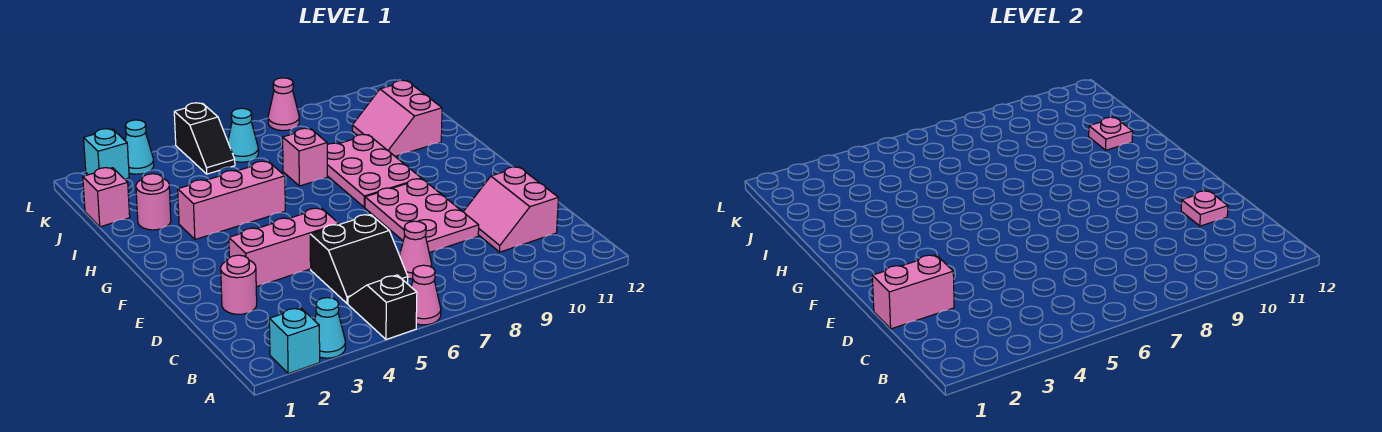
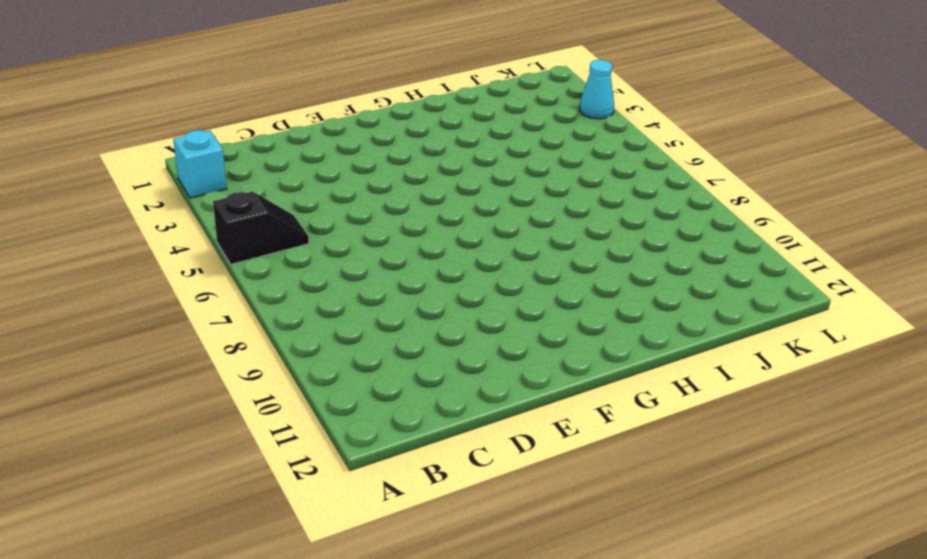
none -> cyan cone A3 level 1
none -> pink cone A6 level 1
none -> black slope C5:D6 level 1 top D

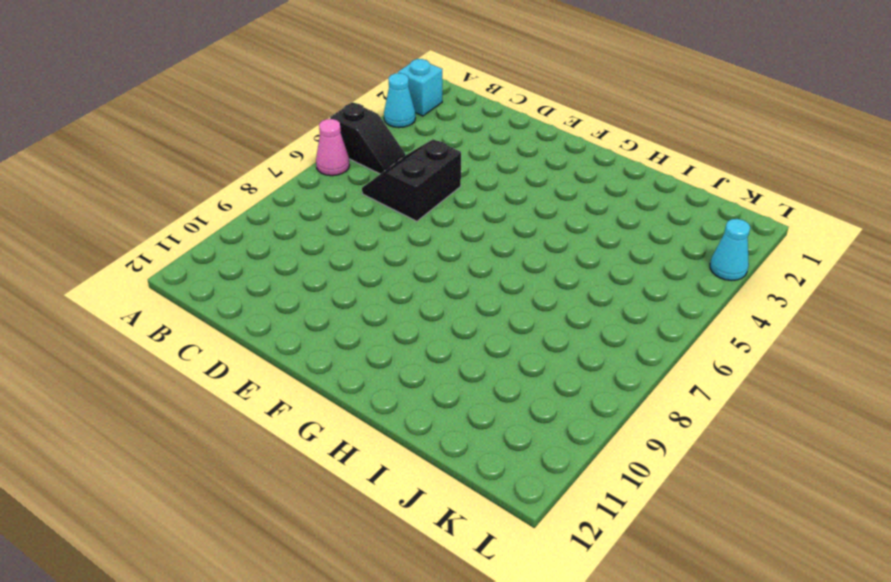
none -> pink cone C7 level 1
none -> pink slope C10:D11 level 1 top 11
none -> pink round brick D2 level 1

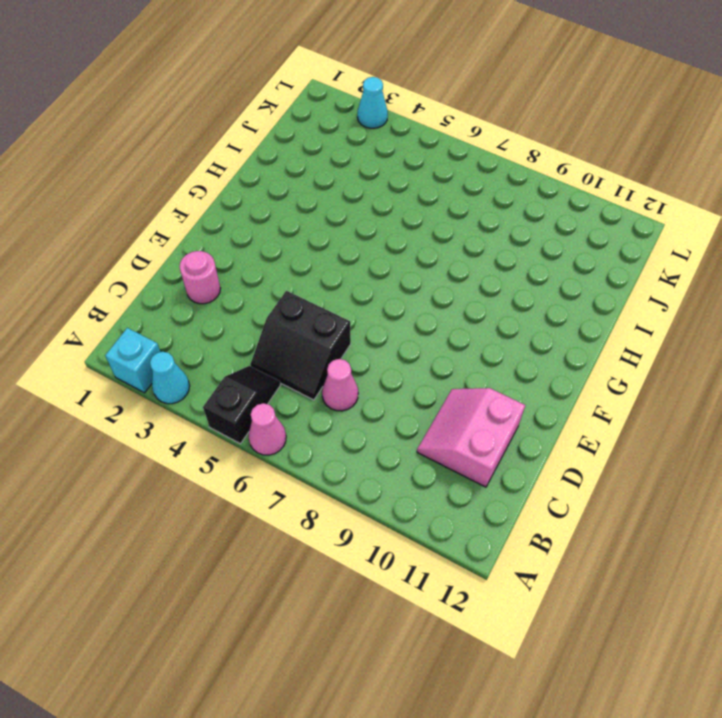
none -> pink plate D8:F9 level 1
none -> pink brick E3:E5 level 1
none -> pink plate G8:I9 level 1

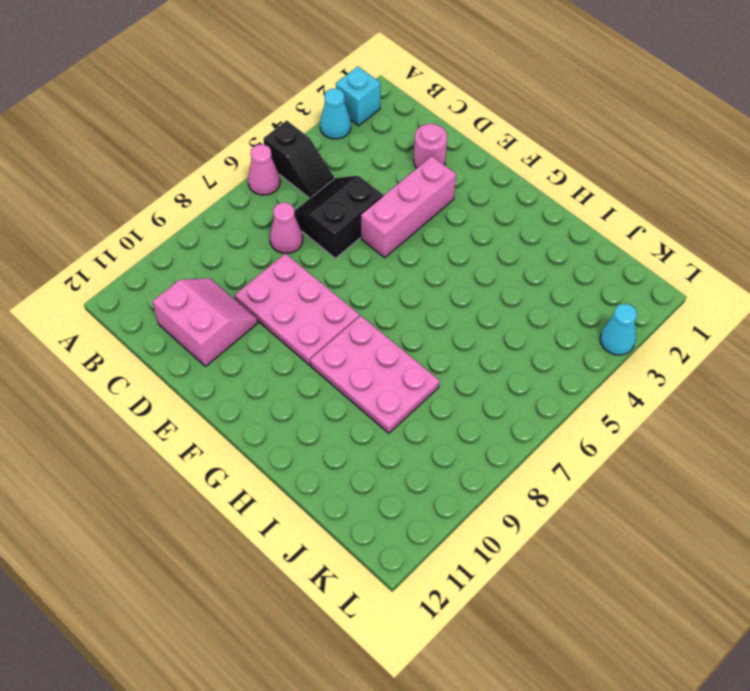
none -> pink brick H3:H5 level 1
none -> pink round brick I2 level 1
none -> pink brick I7 level 1

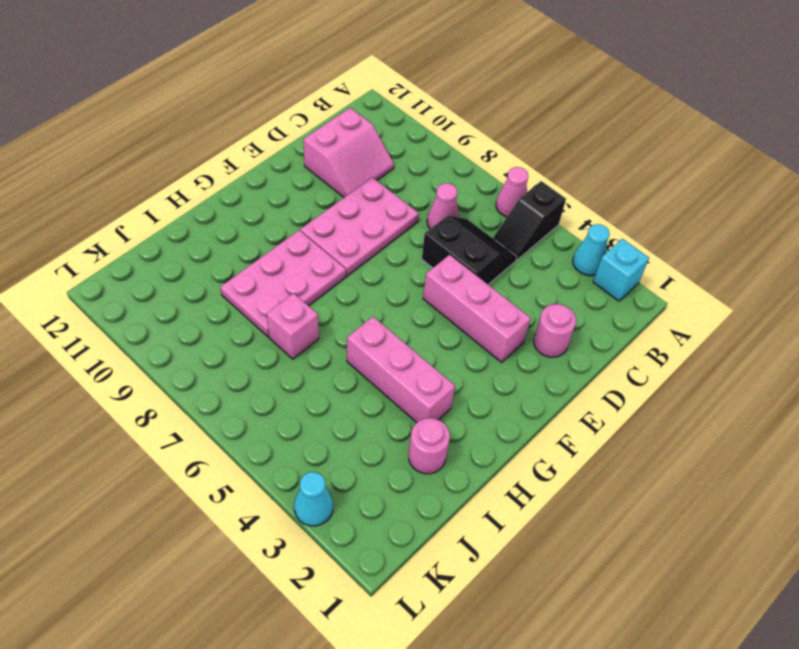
none -> pink slope I10:J11 level 1 top 11
none -> pink brick J1 level 1
none -> black slope K5:L5 level 1 top L

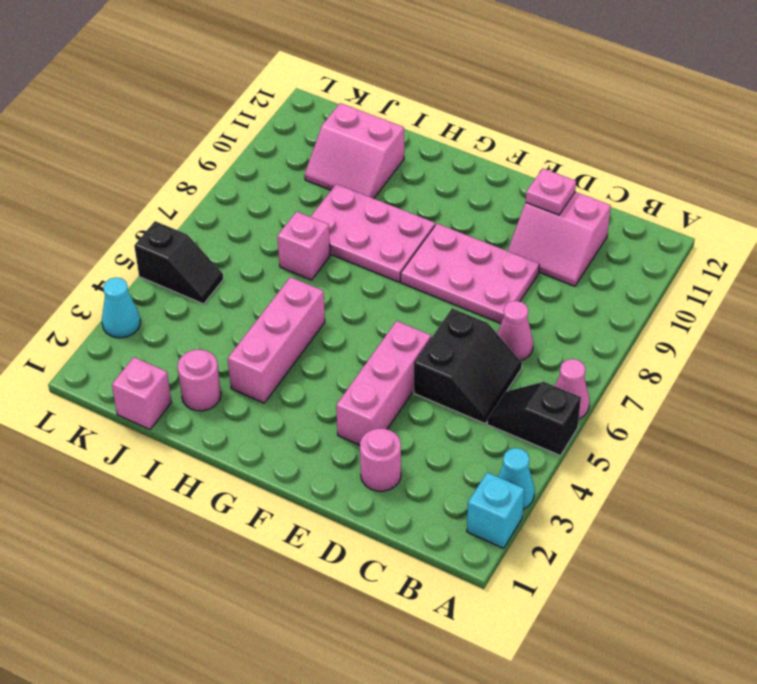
none -> cyan cone K6 level 1
none -> cyan brick L2 level 1
none -> pink cone L8 level 1

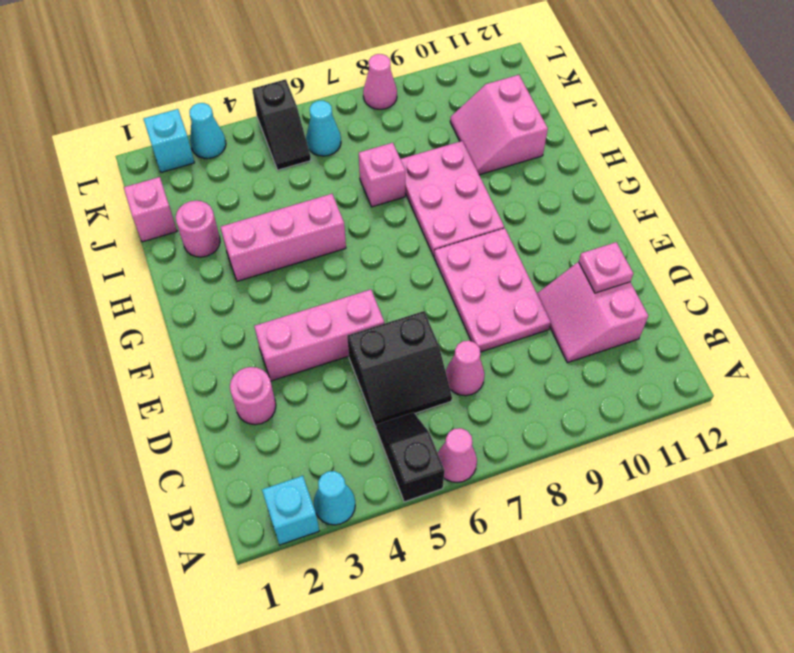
none -> pink brick D1:D2 level 2
none -> pink plate I11 level 2

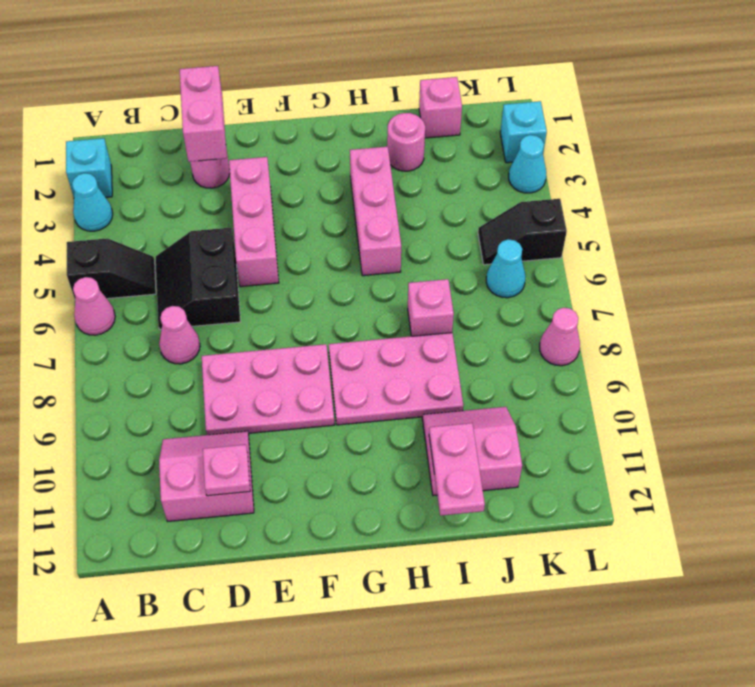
pink plate I11:I12 level 2 -> pink plate I11 level 2

